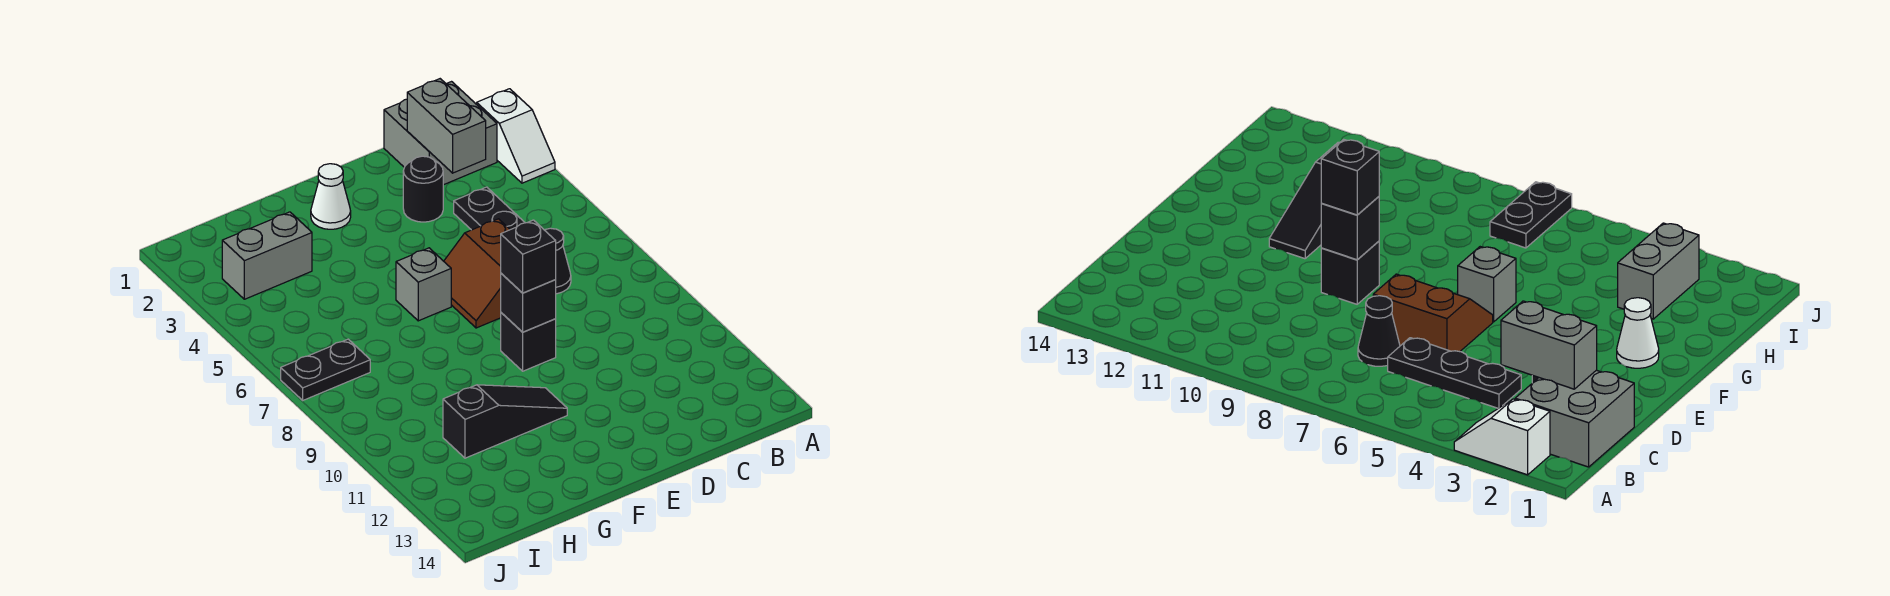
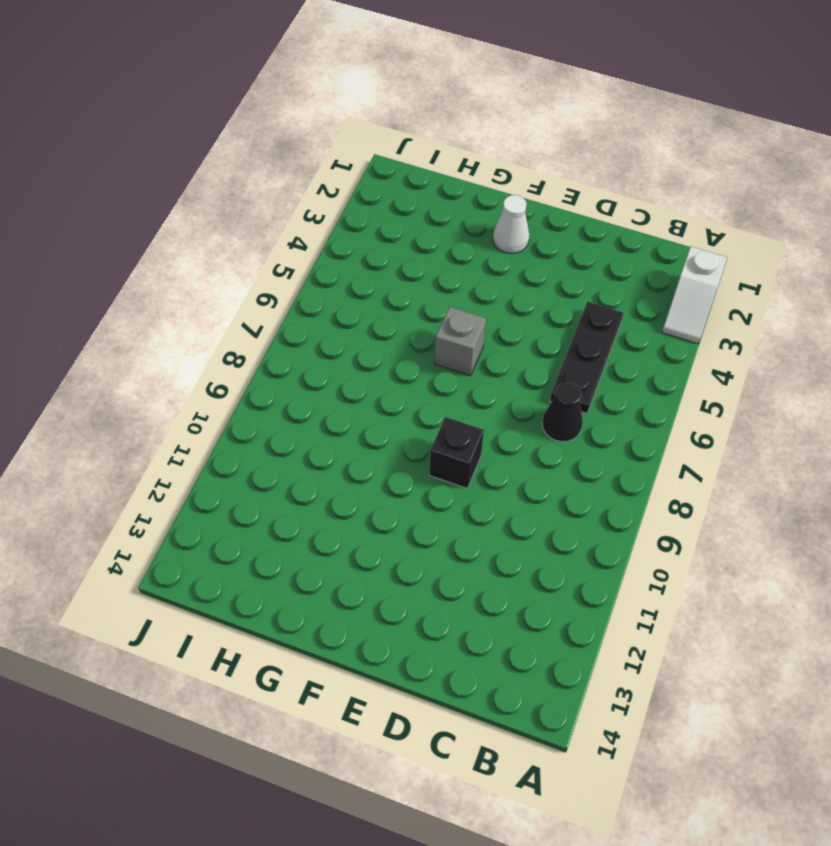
none -> grey brick B1:C2 level 1
none -> black round brick D3 level 1
none -> brown slope D6:E7 level 1 top D

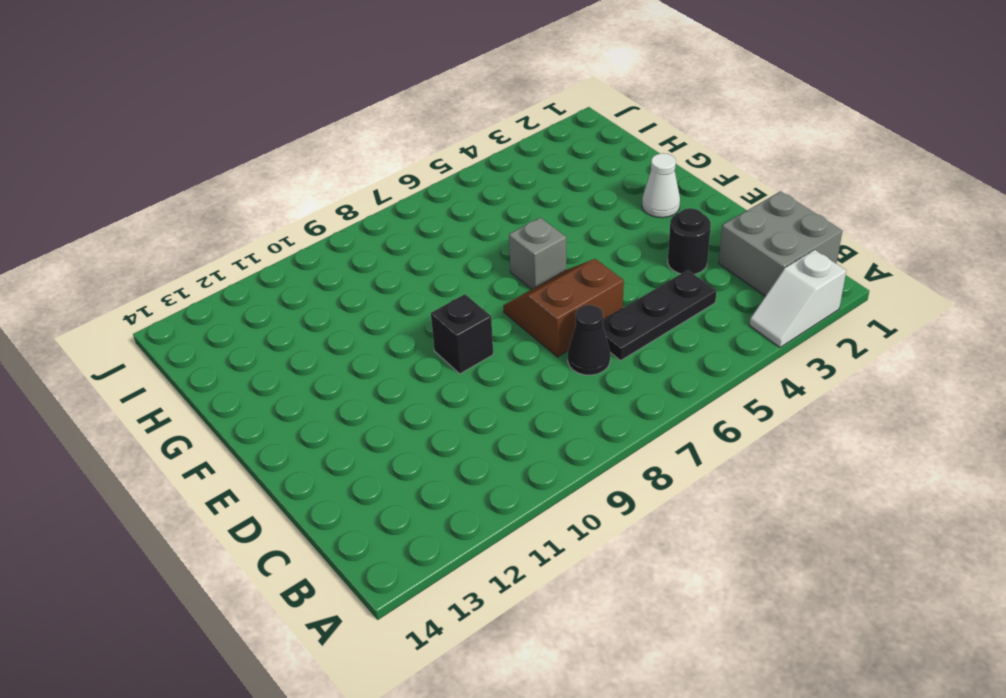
none -> black slope F11:H11 level 1 top H
none -> grey brick H3:I3 level 1
none -> black plate I7:J7 level 1

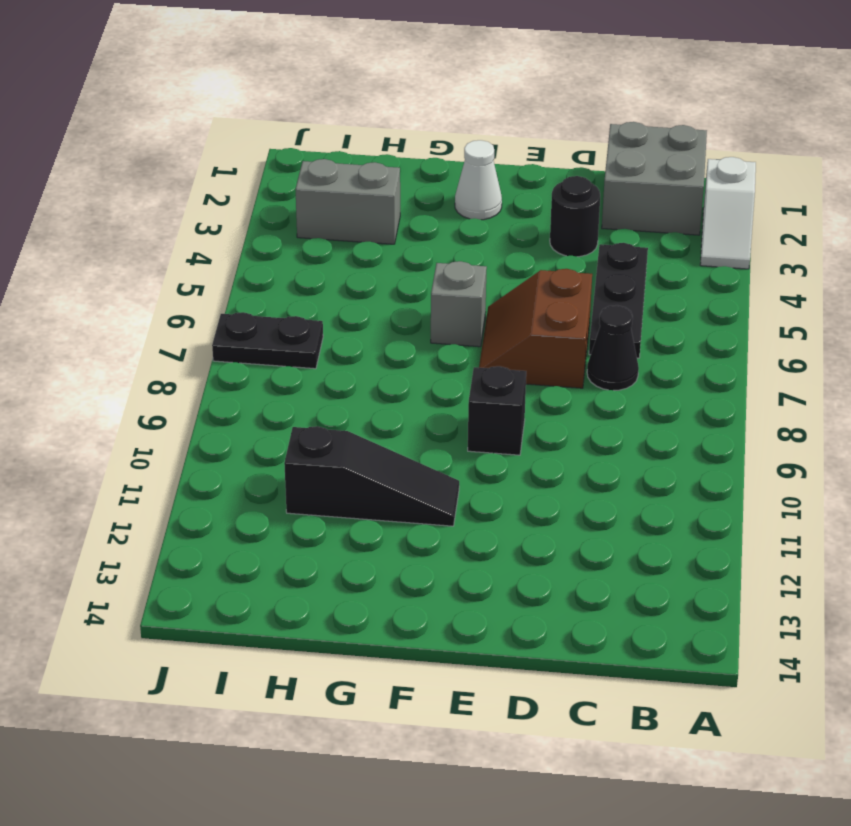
none -> grey brick C2:C3 level 2
none -> black brick E9 level 2
none -> black brick E9 level 3

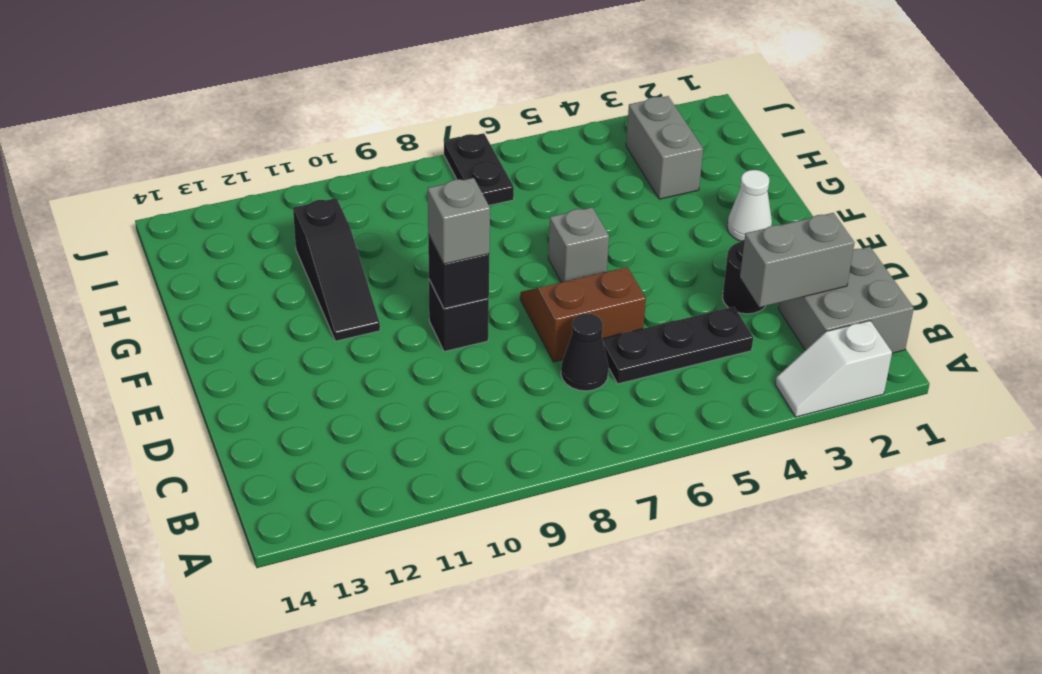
grey brick E9 level 3 -> black brick E9 level 3

